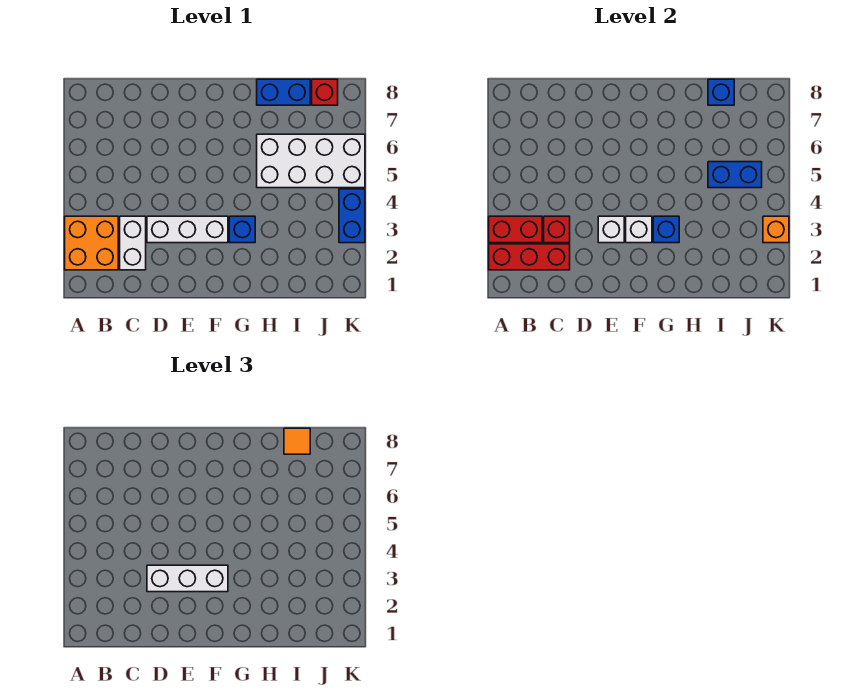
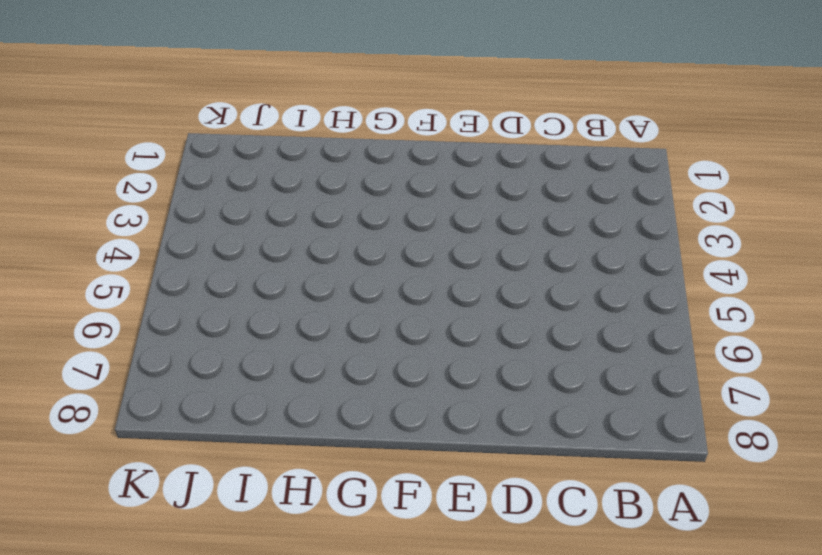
none -> orange brick A2:B3 level 1
none -> white brick C2:C3 level 1
none -> white brick D3:F3 level 1

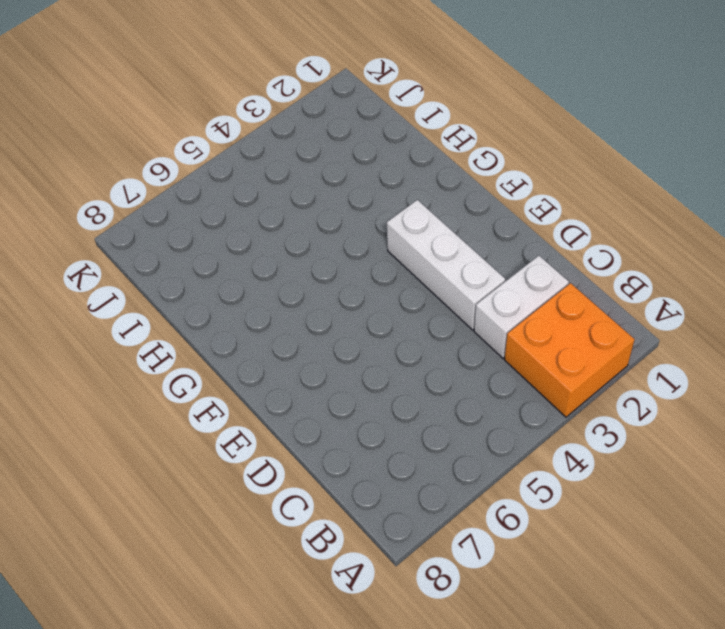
none -> blue brick G3 level 1
none -> white brick H5:K6 level 1
none -> blue brick H8:I8 level 1

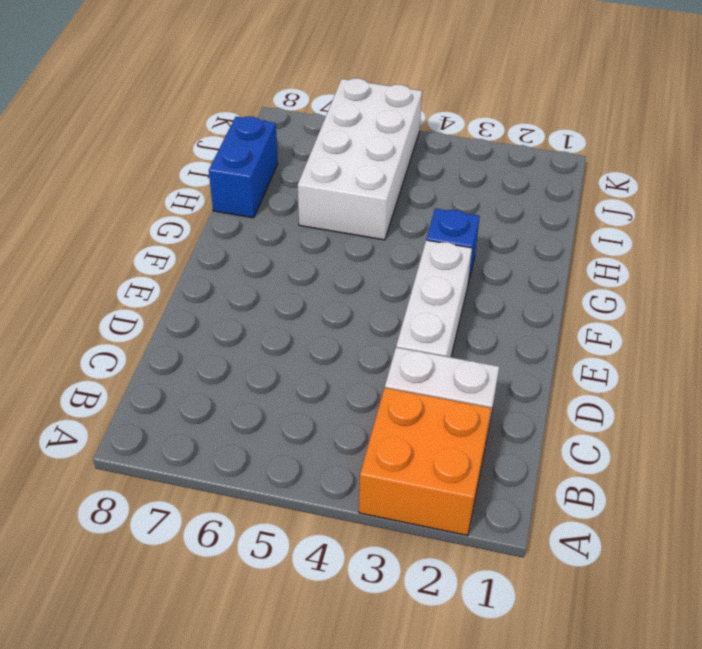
none -> red brick J8 level 1
none -> blue brick K3:K4 level 1
none -> red brick A2:C2 level 2

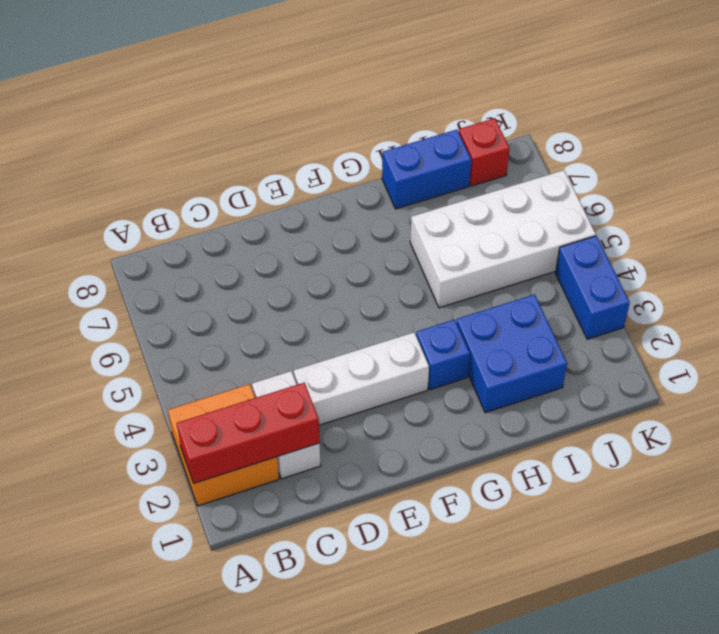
blue brick H2:I3 level 1 -> none
none -> red brick A3:B3 level 2
none -> red brick C3 level 2
none -> white brick E3 level 2

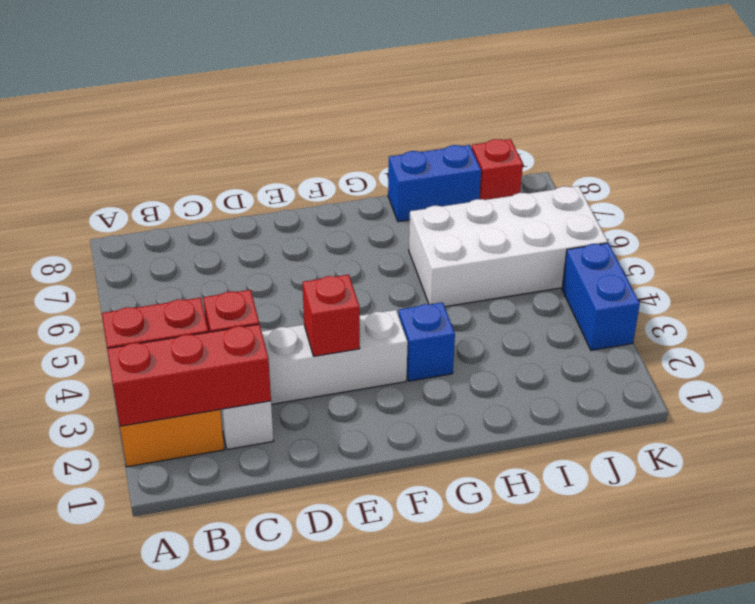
red brick E3 level 2 -> white brick E3 level 2
none -> white brick F3 level 2
none -> blue brick G3 level 2
none -> blue brick I5:J5 level 2

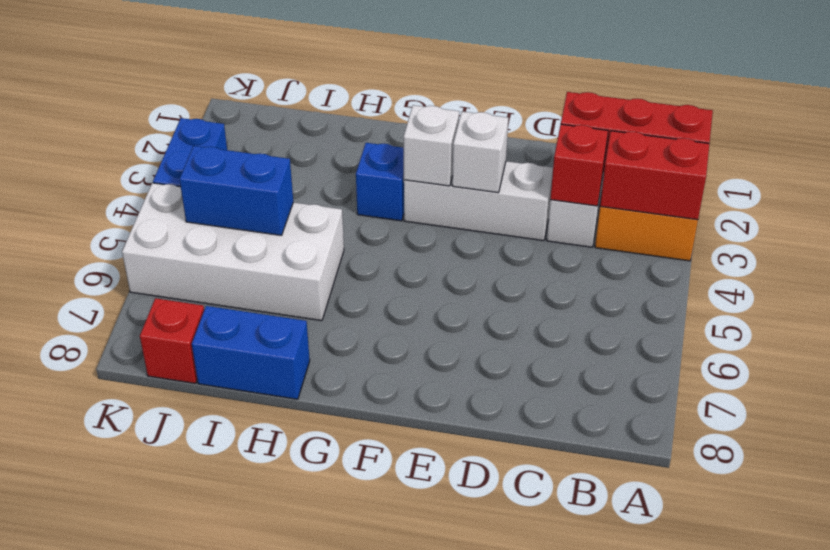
none -> blue brick G3 level 2
none -> blue brick I8 level 2
none -> orange brick K3 level 2

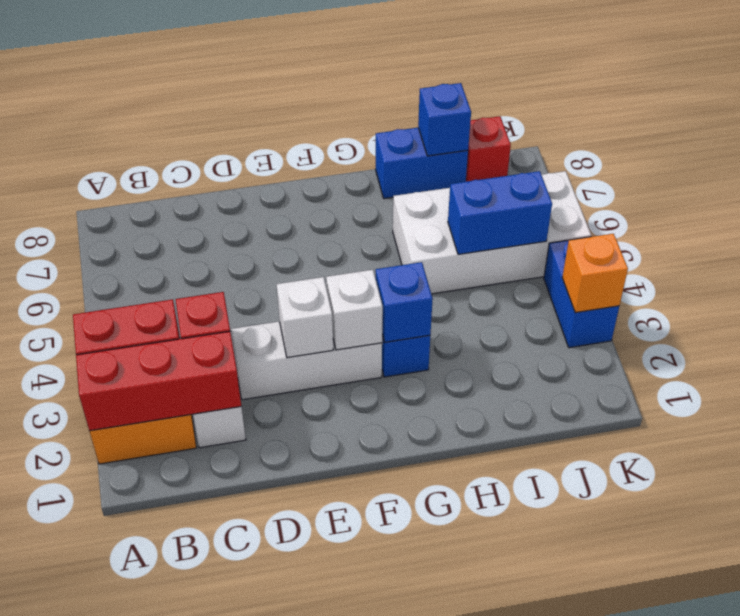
none -> white brick D3:F3 level 3
none -> orange tile I8 level 3

